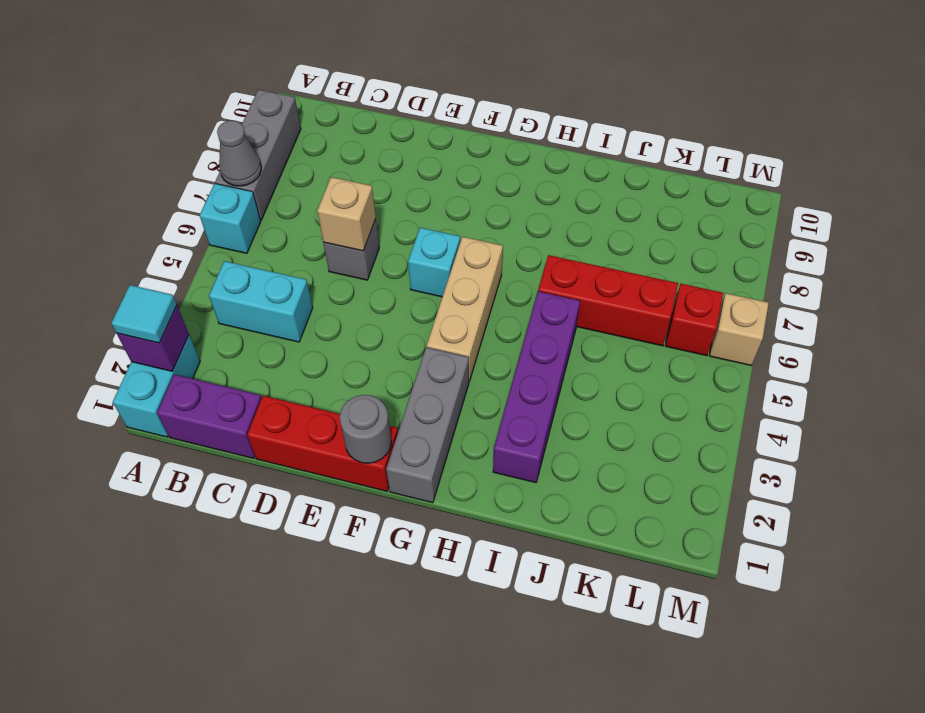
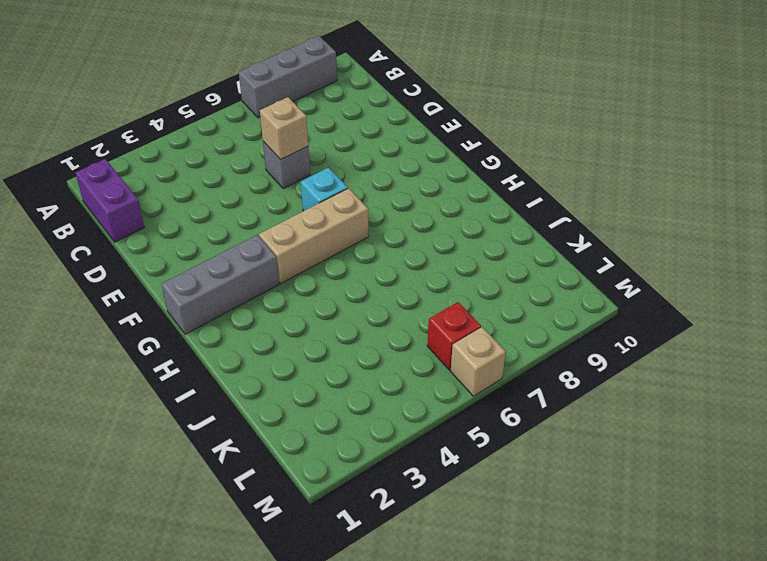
none -> cyan brick A1:A2 level 1
none -> cyan brick A6 level 1
none -> cyan brick B4:C4 level 1

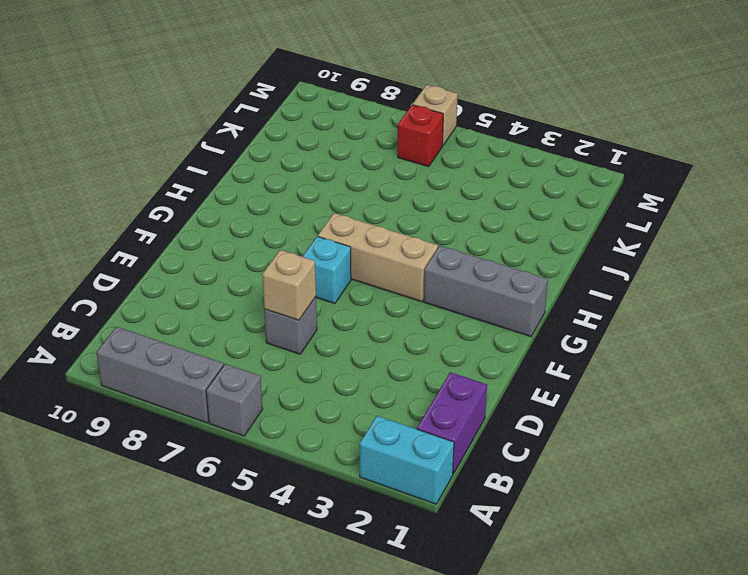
grey brick A6 level 1 -> cyan brick A6 level 1
none -> cyan brick B4:C4 level 1
none -> red brick D1:F1 level 1
none -> purple brick I2:I5 level 1

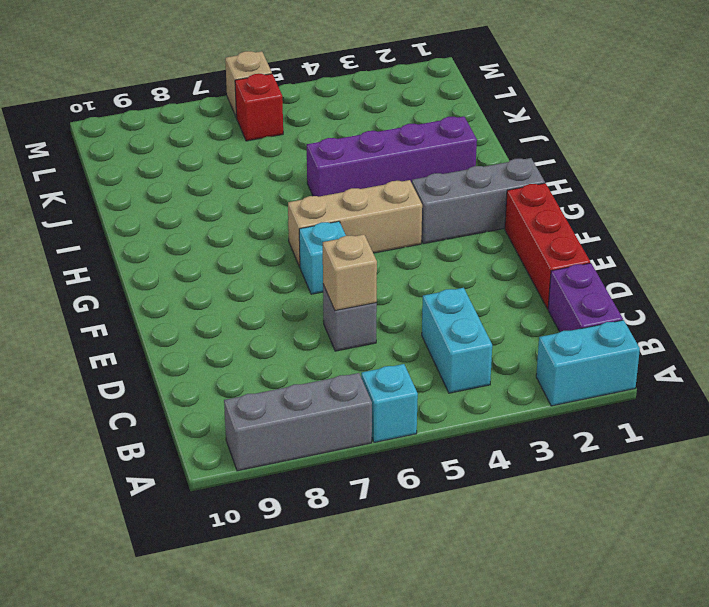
none -> red brick I6:K6 level 1
none -> purple brick A2 level 2
none -> grey cone A7 level 2

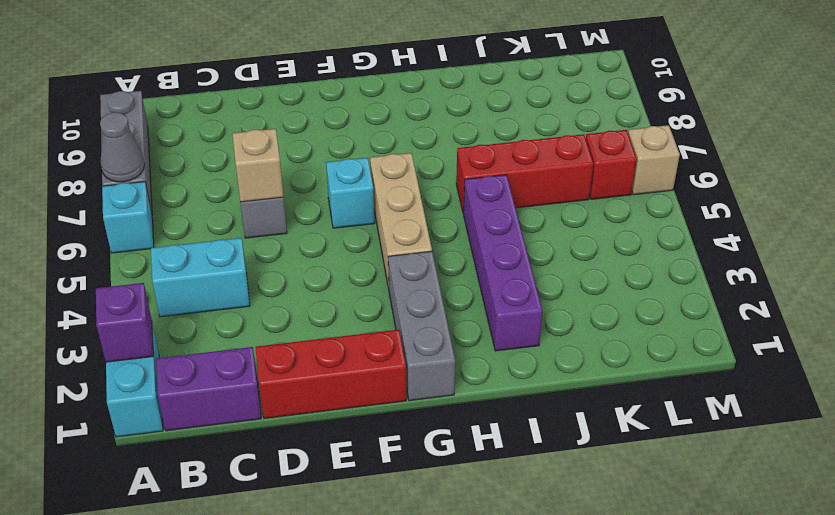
none -> grey round brick F1 level 2
none -> cyan tile A2 level 3

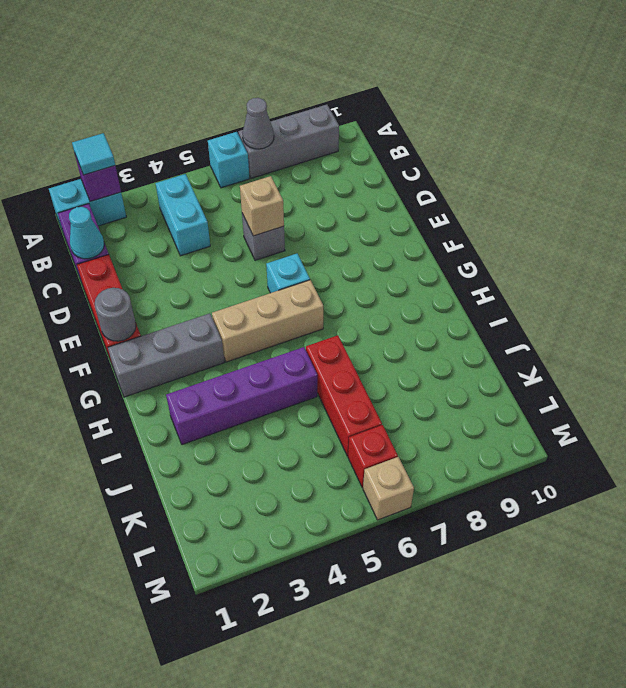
cyan cone C1 level 2 -> none

